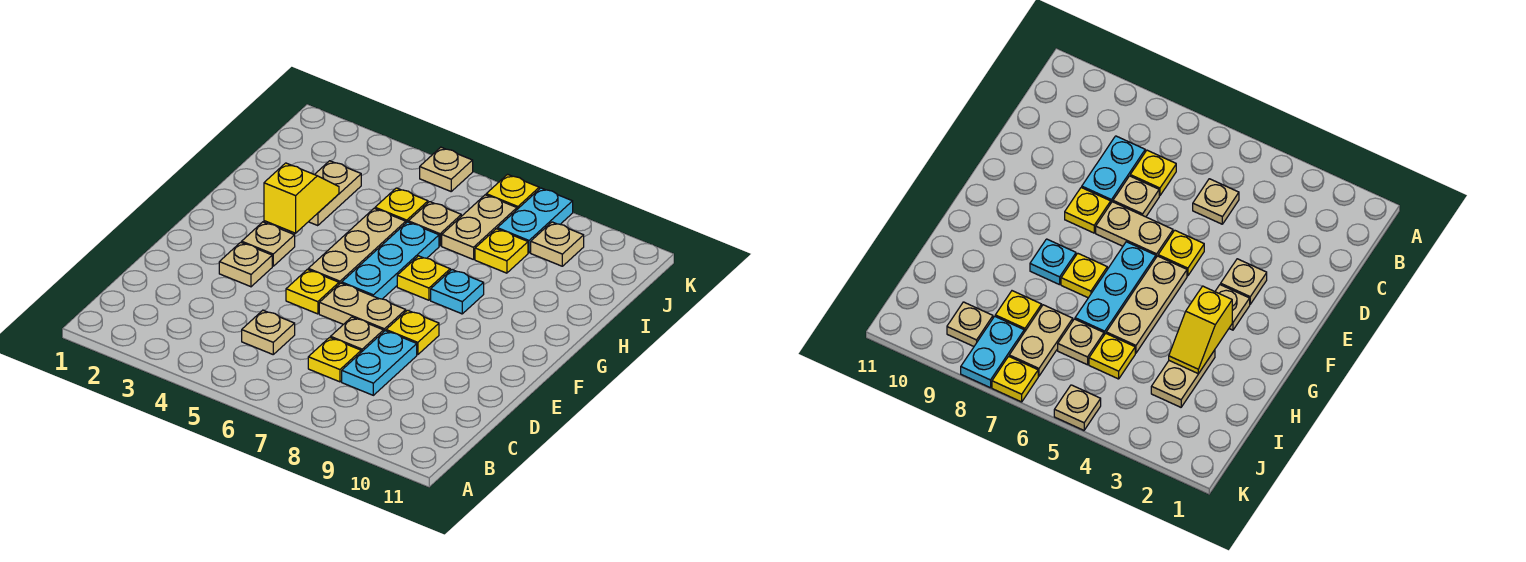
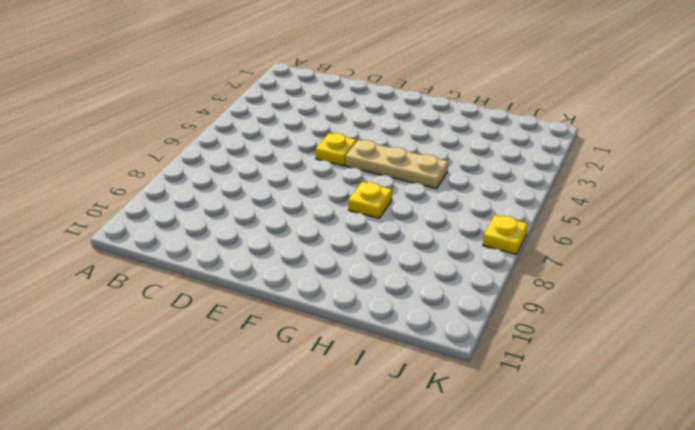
none -> tan plate C5 level 1
none -> yellow plate C7 level 1
none -> cyan plate C8:D8 level 1

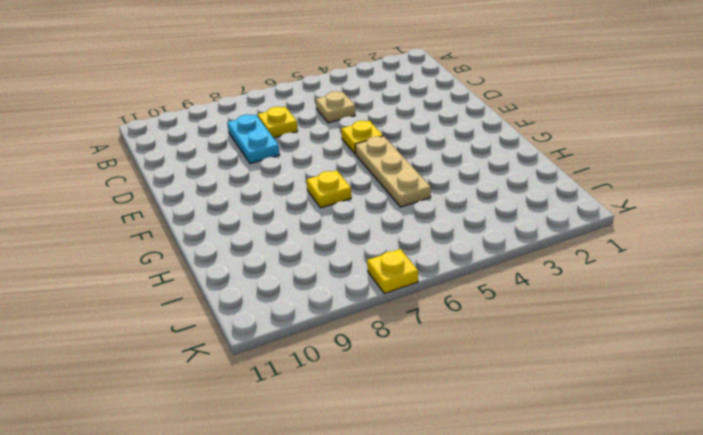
none -> tan plate D7 level 1
none -> tan plate E3 level 1
none -> tan plate E6:E7 level 1

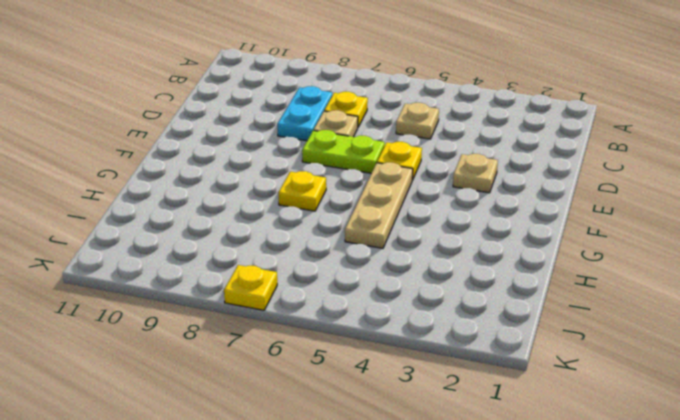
lime plate E6:E7 level 1 -> tan plate E6:E7 level 1
none -> yellow plate E8 level 1
none -> tan plate F3 level 1
none -> cyan plate F6:H6 level 1

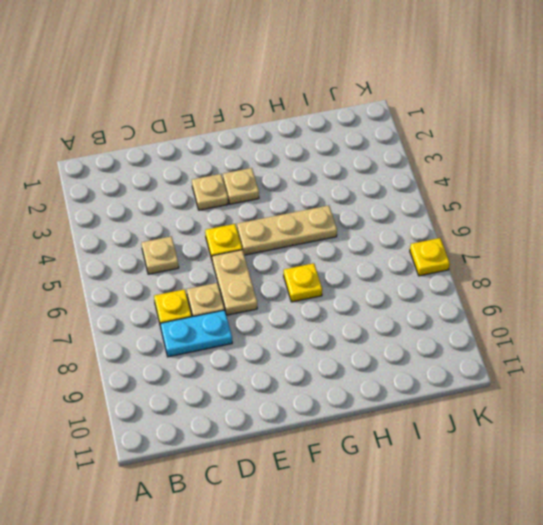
none -> yellow plate E8 level 1
none -> cyan plate F6:H6 level 1
none -> cyan plate G8 level 1

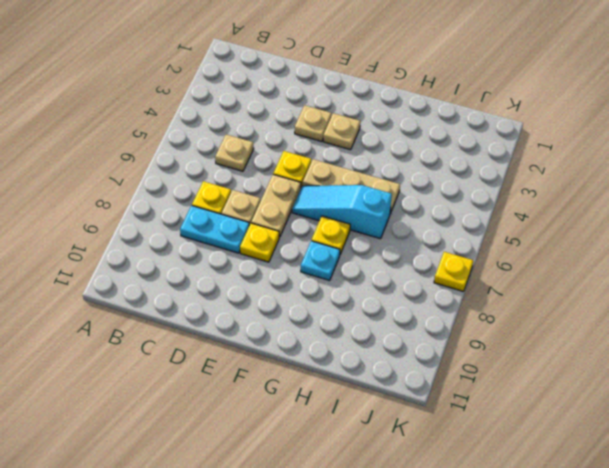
cyan slope F6:H6 level 1 top H -> cyan plate F6:H6 level 1
none -> tan plate H3:I3 level 1
none -> yellow plate I5 level 1
none -> tan plate I6 level 1

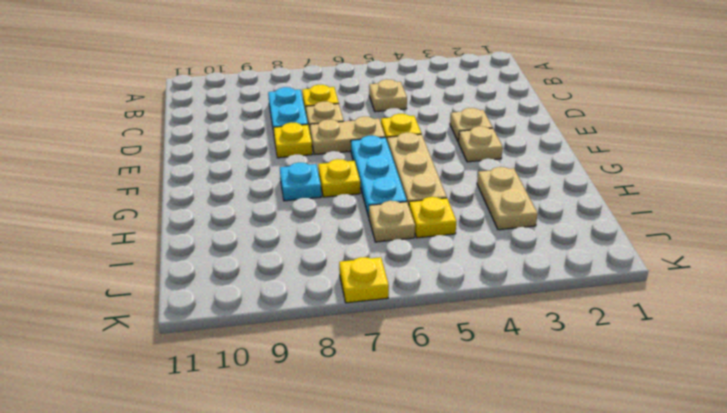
none -> tan plate I7:J7 level 1
none -> yellow plate I8 level 1
none -> cyan plate J8:K8 level 1

